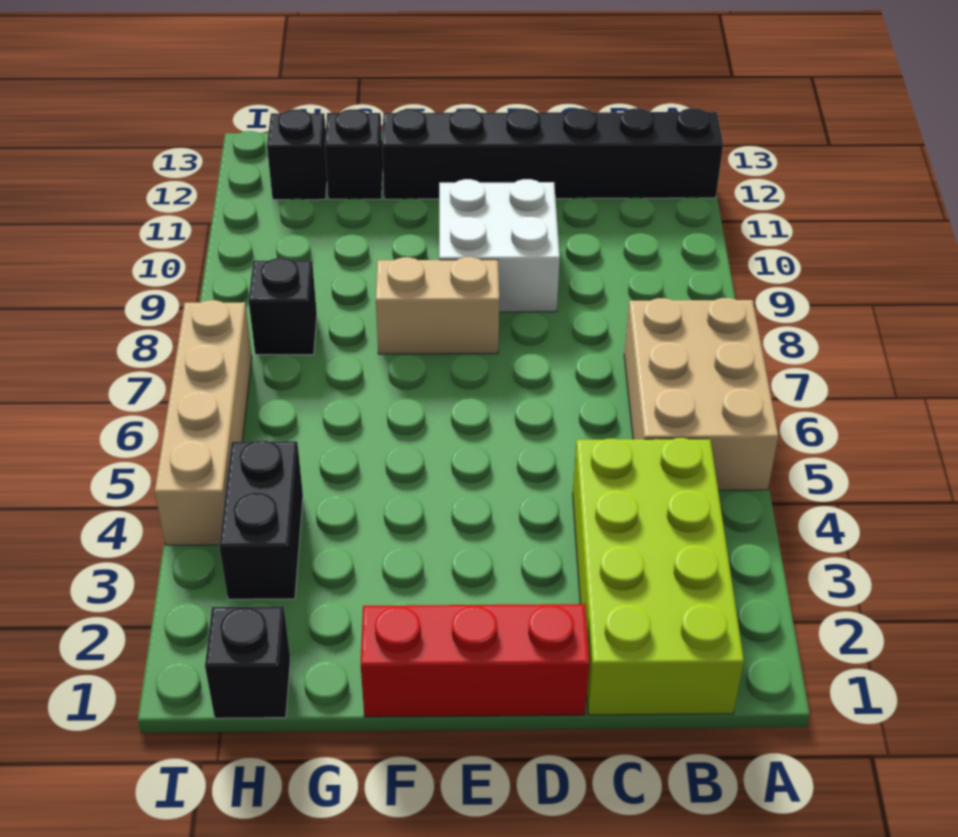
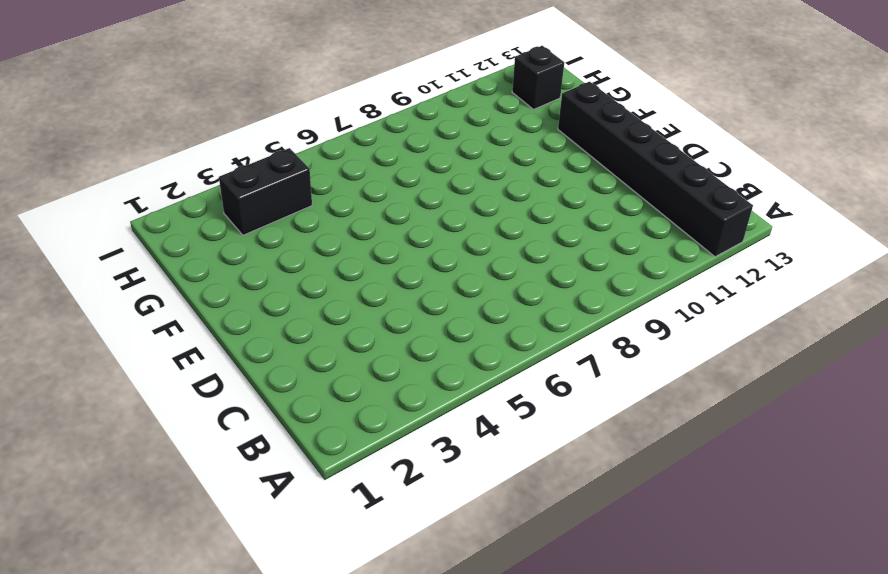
none -> tan brick A5:B7 level 1
none -> lime brick B1:C4 level 1
none -> red brick D1:F1 level 1

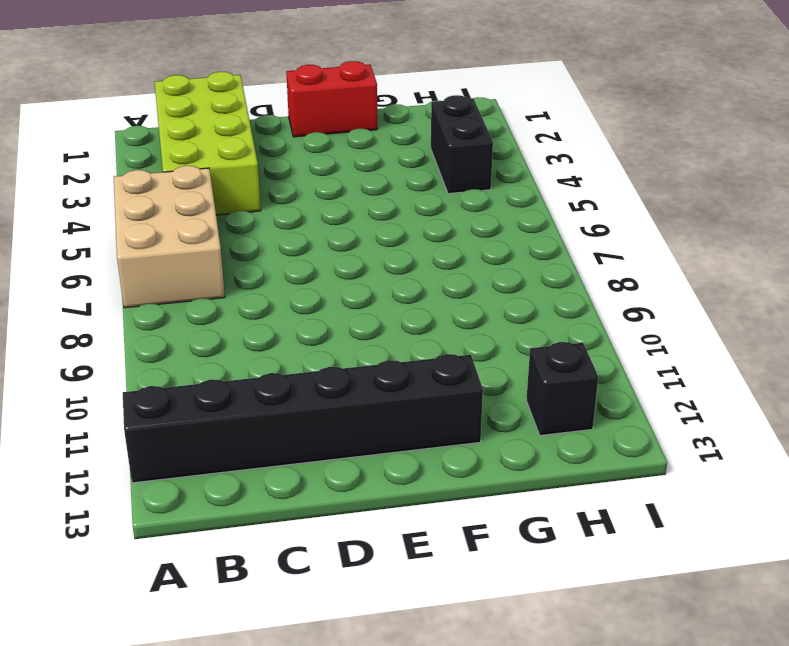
red brick E1:F1 level 1 -> red brick D1:F1 level 1
none -> white brick D9:E10 level 1
none -> tan brick E8:F8 level 1
none -> black brick G12 level 1

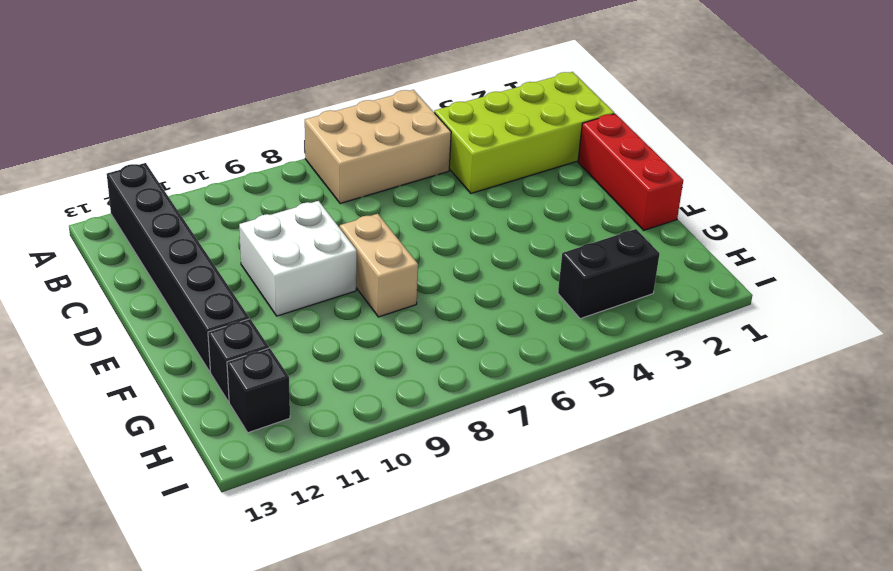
none -> black brick H1 level 1
none -> black brick H8 level 1
none -> tan brick I4:I7 level 1

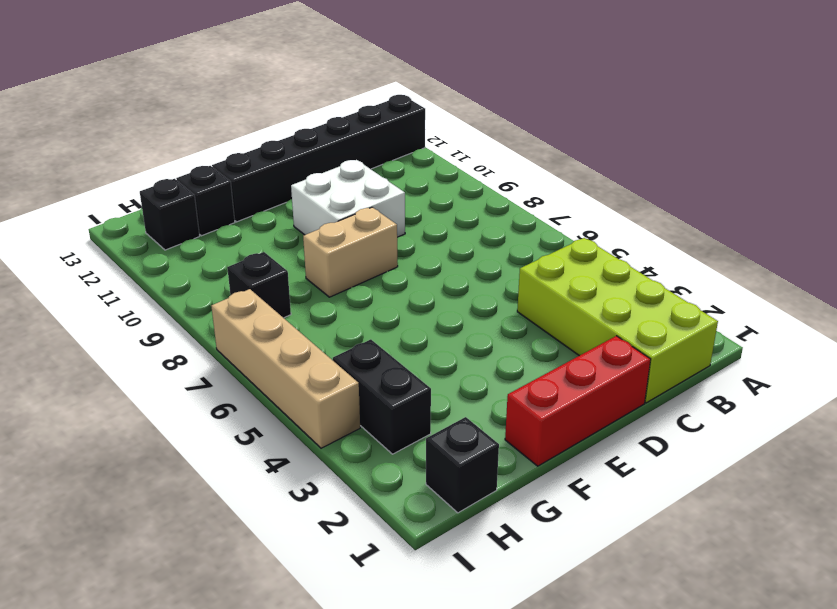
none -> tan brick A5:B7 level 1

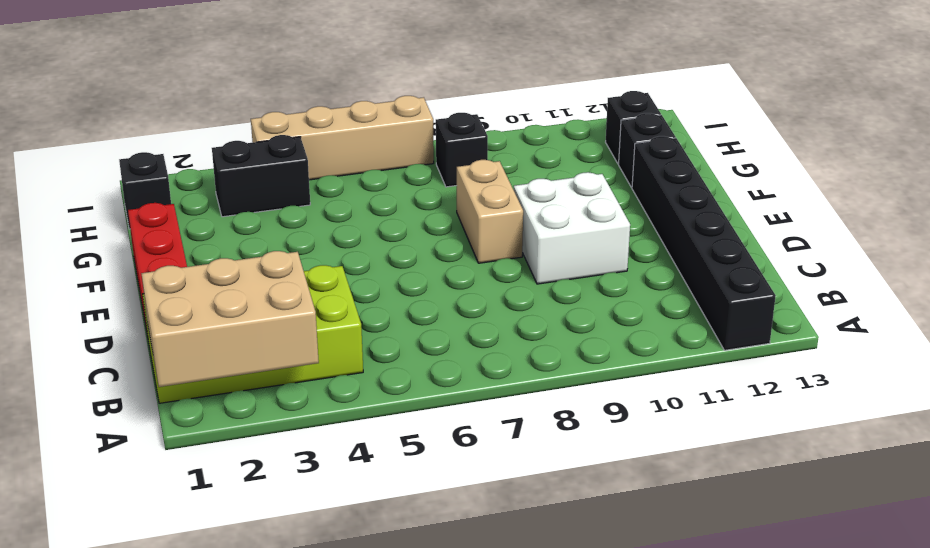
tan brick A1:B3 level 2 -> tan brick A5:B7 level 1

